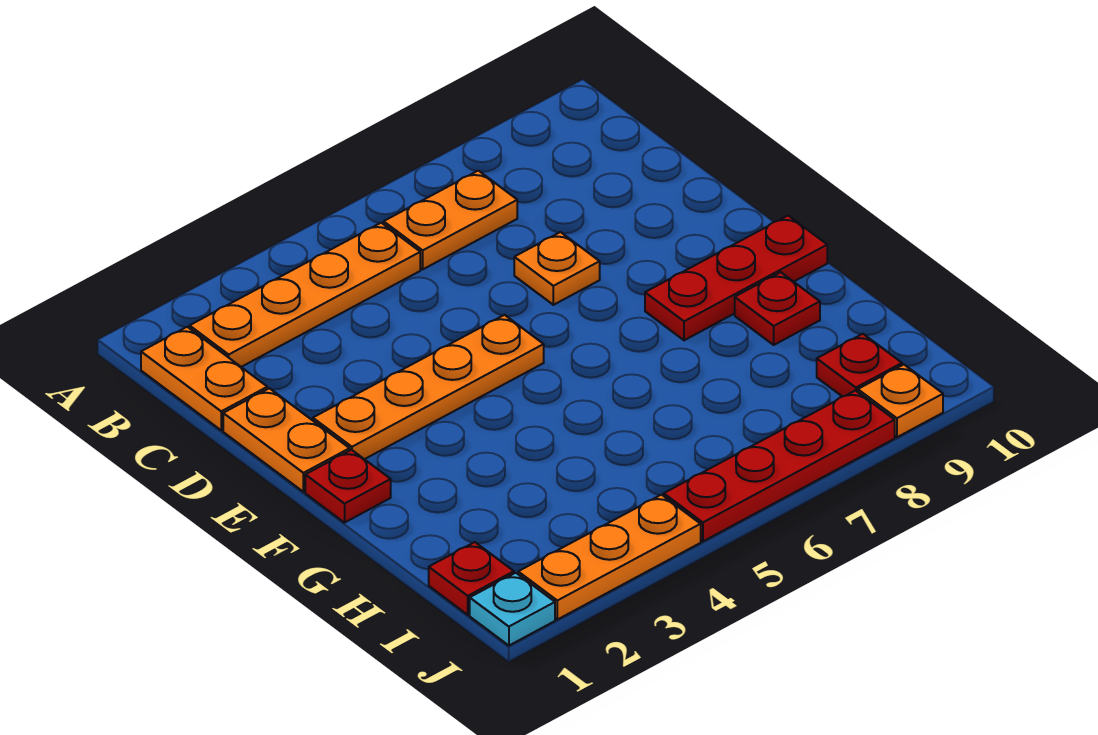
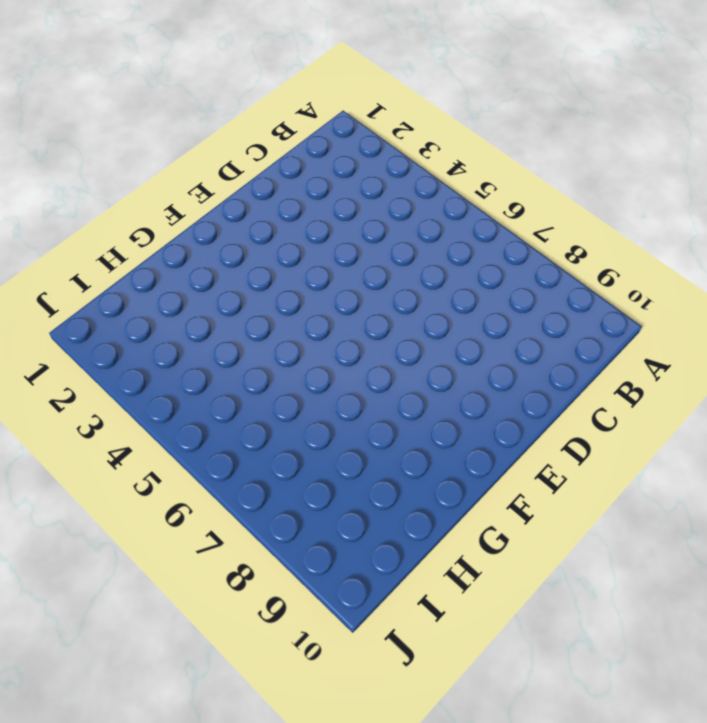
none -> orange plate B1:C1 level 1
none -> orange plate B2:B5 level 1
none -> orange plate B6:B7 level 1

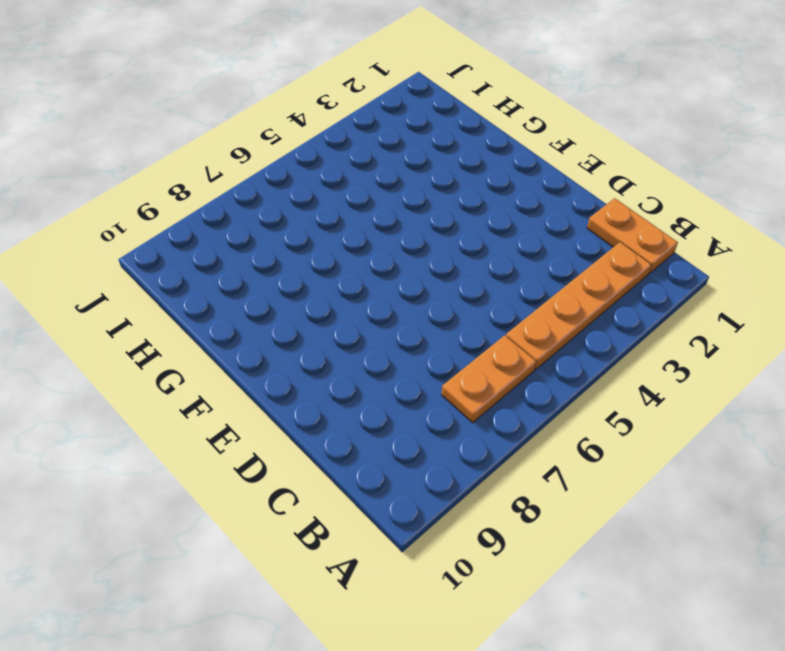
none -> orange plate D1:E1 level 1
none -> orange plate D7 level 1
none -> orange plate E2:E5 level 1

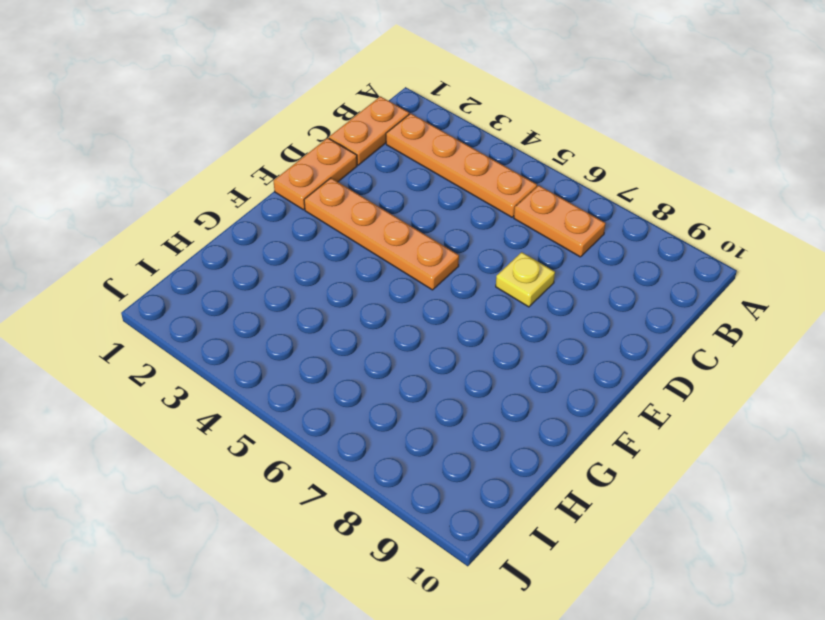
yellow plate D7 level 1 -> orange plate D7 level 1
none -> red plate F1 level 1
none -> red plate F8:F10 level 1
none -> red plate G9 level 1

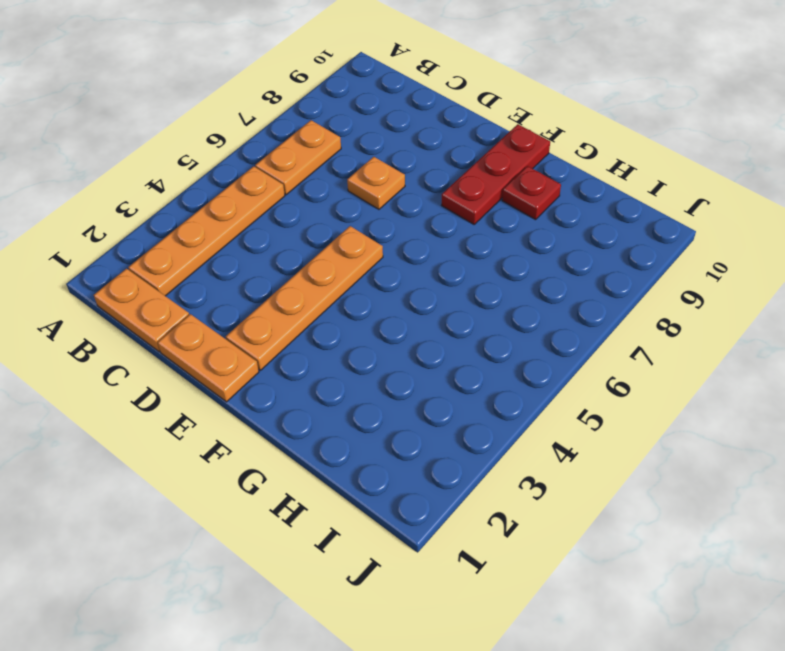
none -> red plate F1 level 1
none -> red plate I1 level 1
none -> red plate I9 level 1

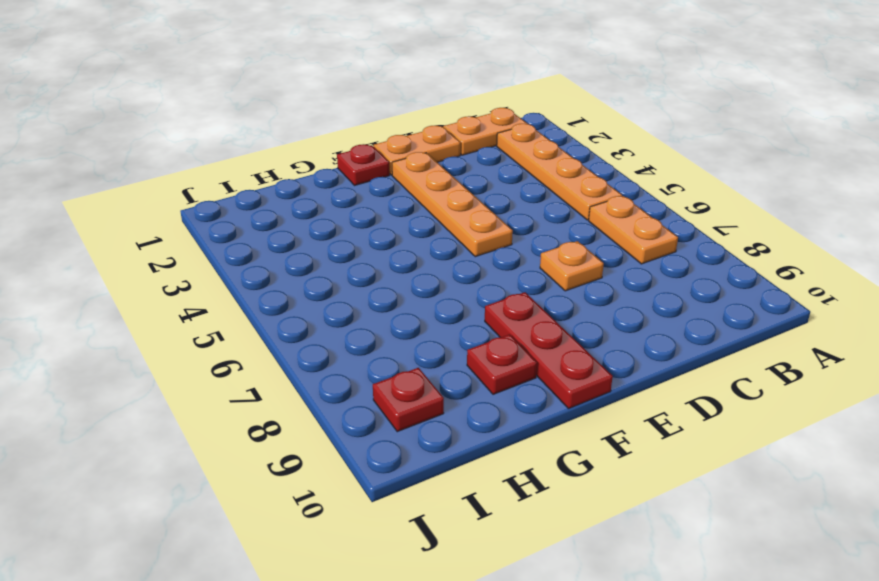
none -> red plate I1 level 1
none -> cyan plate J1 level 1
none -> orange plate J2:J4 level 1

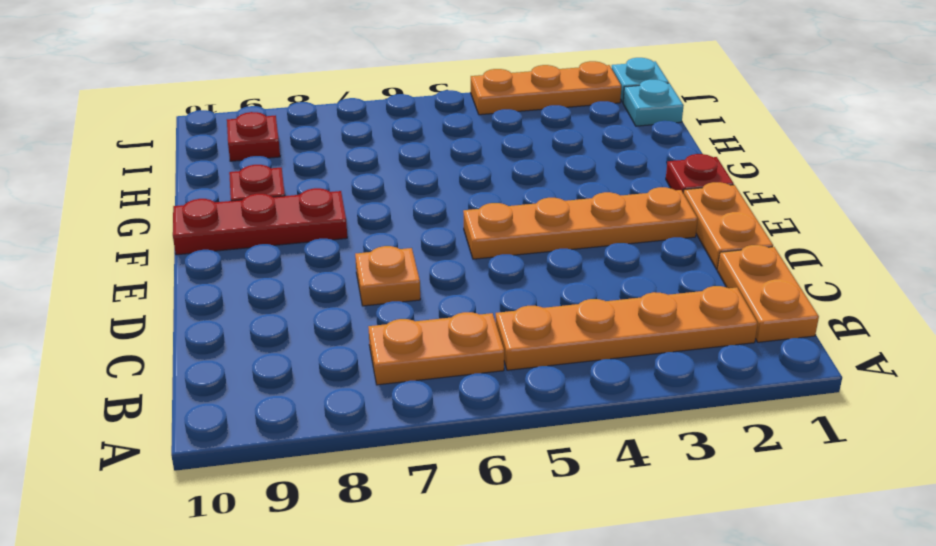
cyan plate I1 level 1 -> red plate I1 level 1
none -> red plate J5:J8 level 1
none -> orange plate J9 level 1

